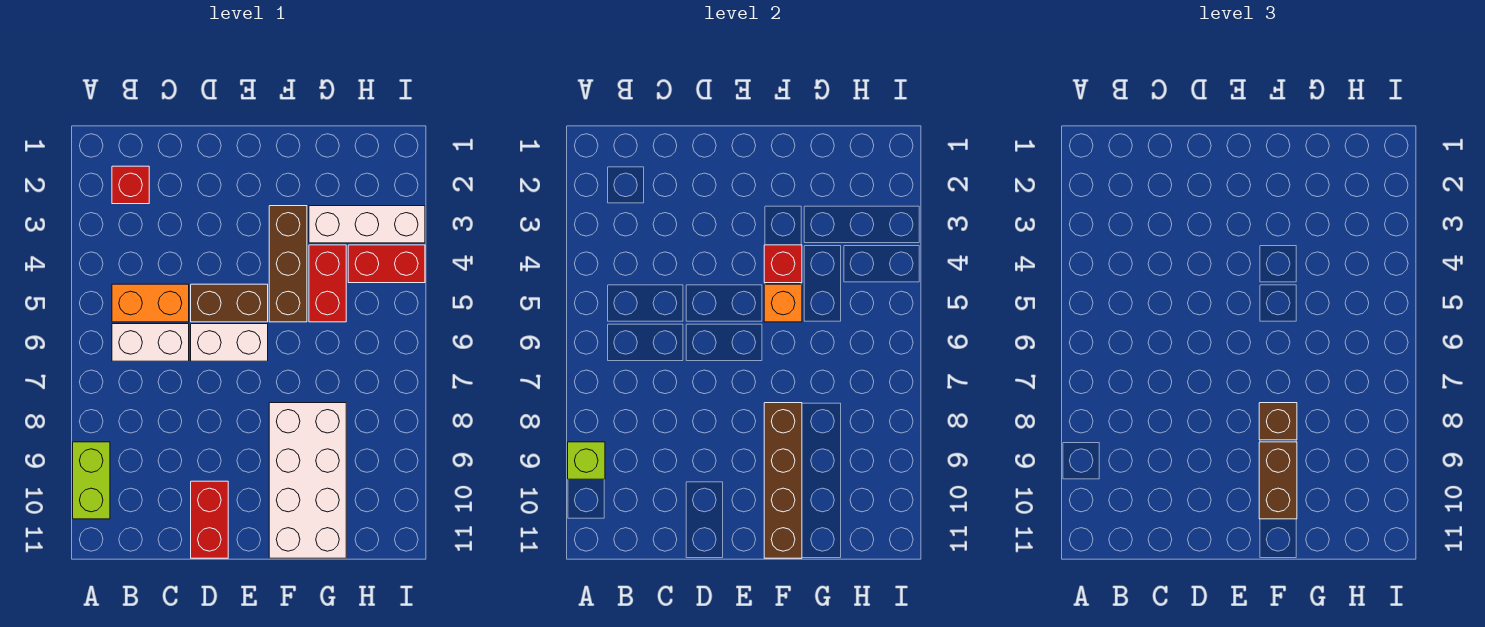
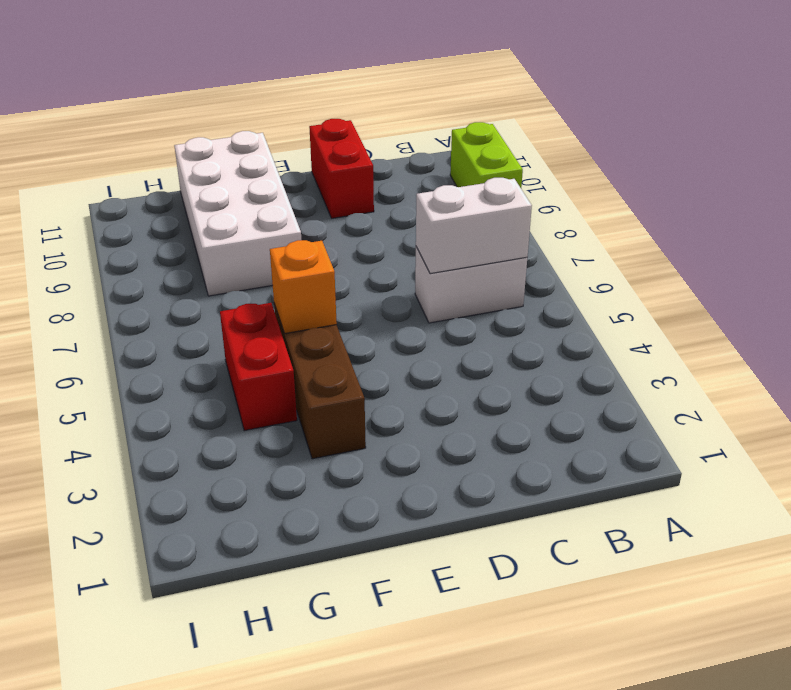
white brick B6:C6 level 2 -> white brick D6:E6 level 1
none -> red brick B2 level 1
none -> orange brick B5:C5 level 1
none -> brown brick D5:E5 level 1

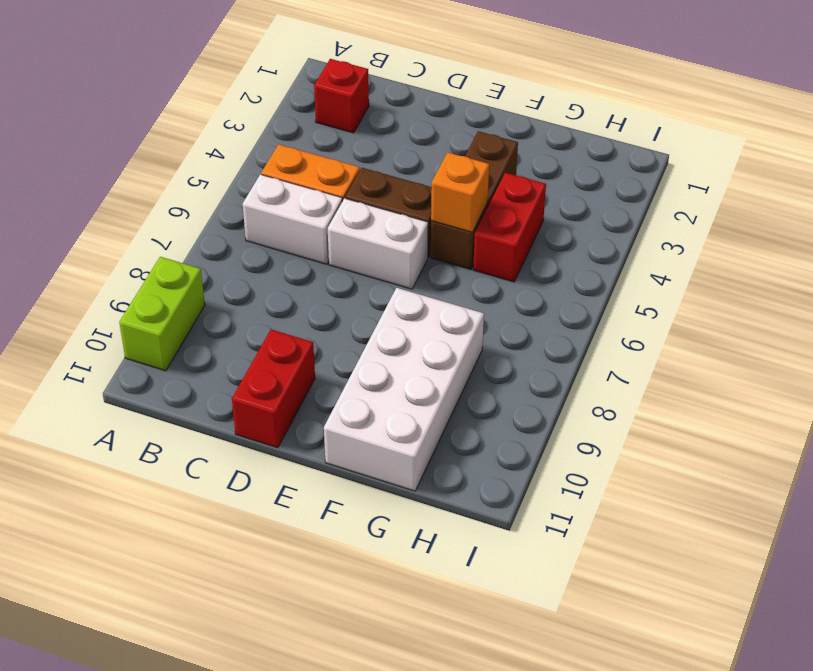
none -> white brick G3:I3 level 1
none -> red brick H4:I4 level 1
none -> lime brick A9 level 2

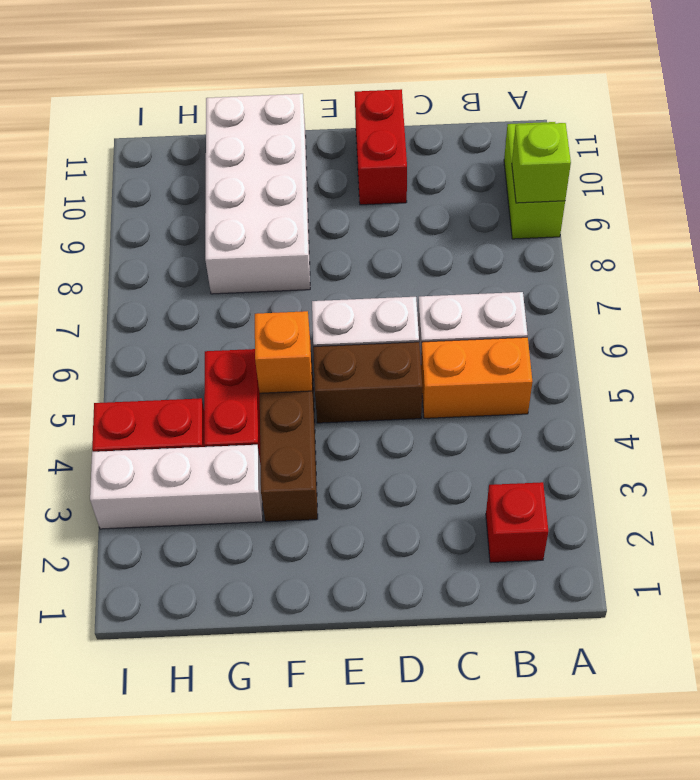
none -> red brick F4 level 2
none -> brown brick F8:F11 level 2
none -> brown brick F8 level 3

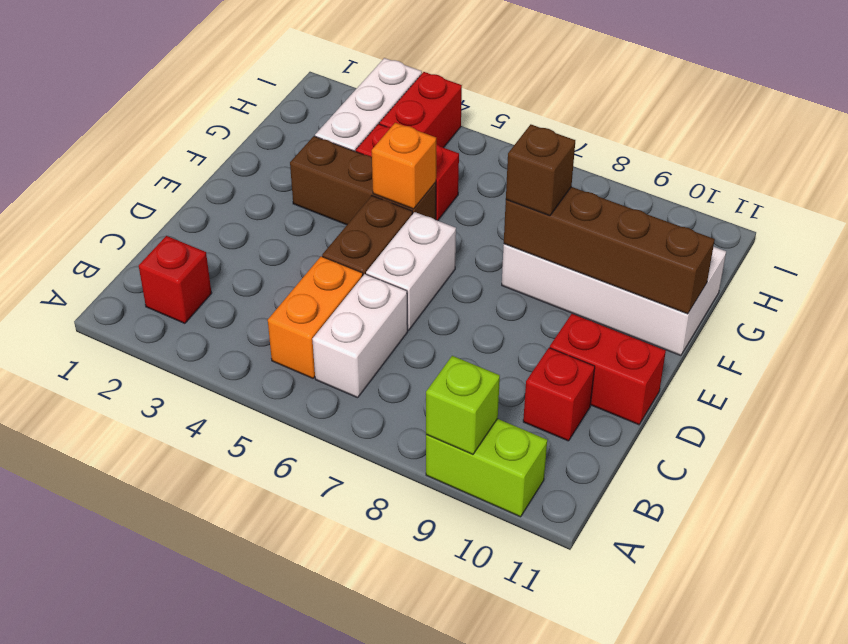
red brick C10 level 1 -> red brick F4 level 2
none -> brown brick F9:F10 level 3

